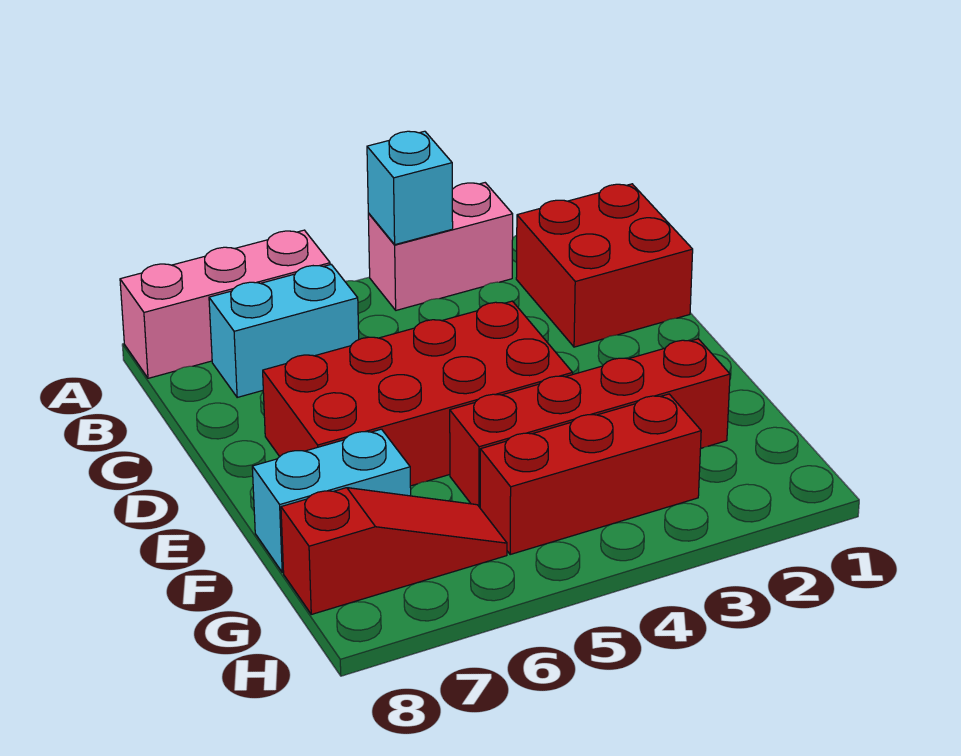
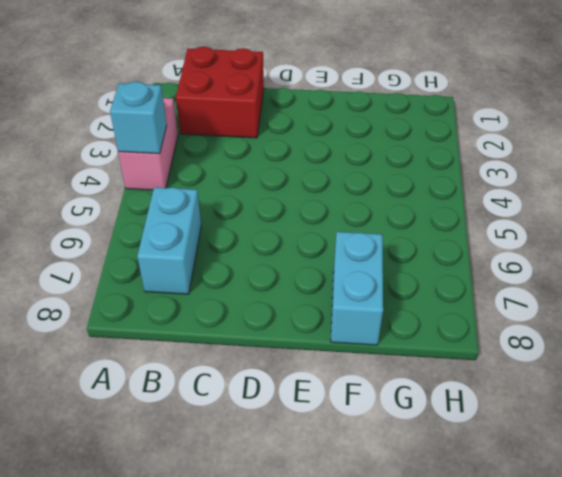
none -> pink brick A6:A8 level 1
none -> red brick D4:E7 level 1

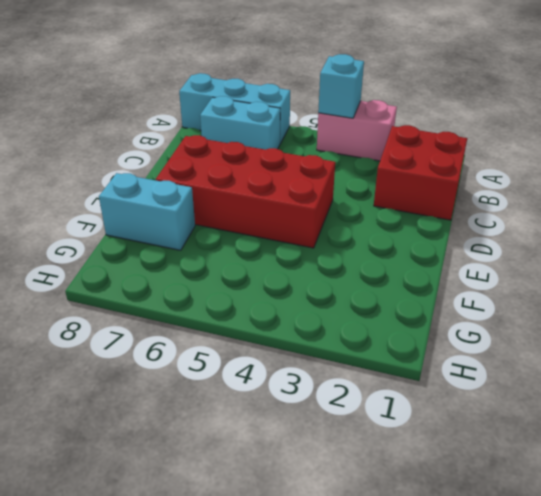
cyan brick A6:A8 level 1 -> pink brick A6:A8 level 1
none -> red brick F2:F5 level 1
none -> red brick G3:G5 level 1

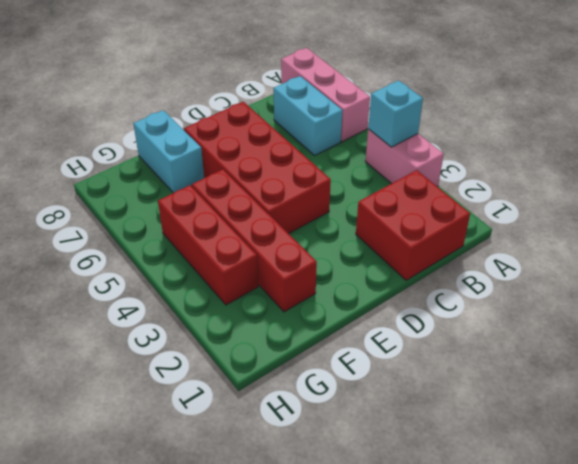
none -> red slope G6:G8 level 1 top 8

